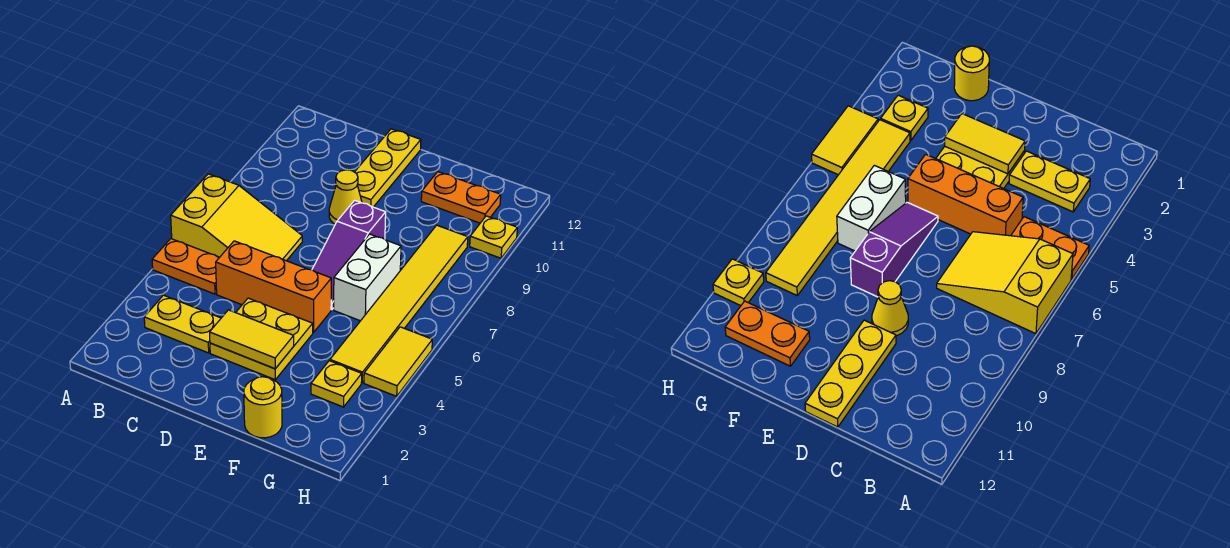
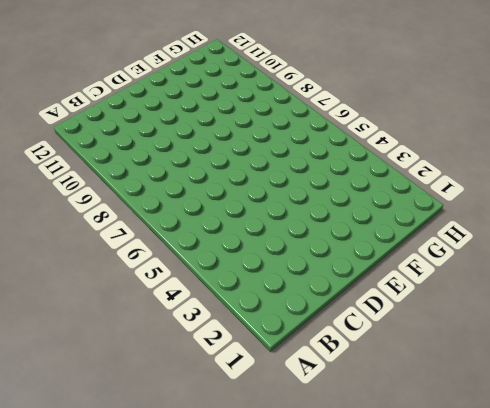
none -> orange plate A5:B5 level 1
none -> yellow slope A6:C7 level 1 top A
none -> yellow plate B3:C3 level 1

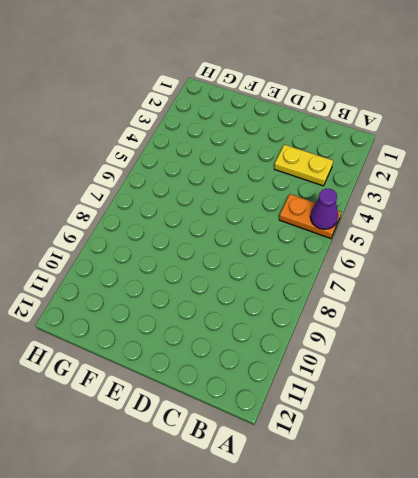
purple cone A5 level 2 -> none
none -> yellow slope A6:C7 level 1 top A
none -> orange brick C5:E5 level 1
none -> yellow plate D3:E4 level 1

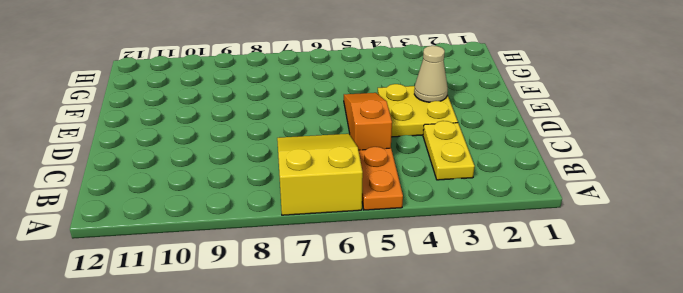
orange slope C5:E5 level 1 top C -> orange brick C5:E5 level 1
tan cone E3 level 2 -> yellow tile D3:E3 level 2
none -> yellow cone D9 level 1
none -> yellow plate D10:D12 level 1
none -> purple slope E6:E8 level 1 top 8

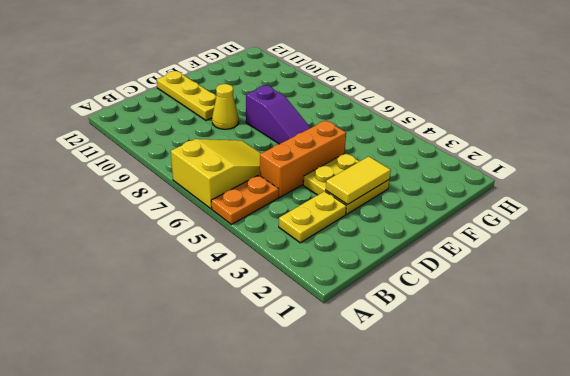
none -> yellow round brick F1 level 1
none -> white brick F6:F7 level 1
none -> orange plate F11:G11 level 1

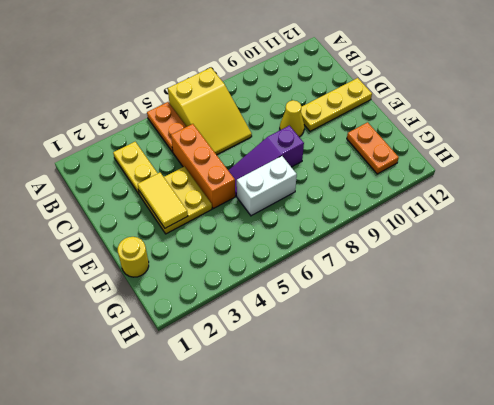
none -> yellow plate G3 level 1
none -> yellow tile G4:G9 level 1
none -> yellow tile H4:H5 level 1

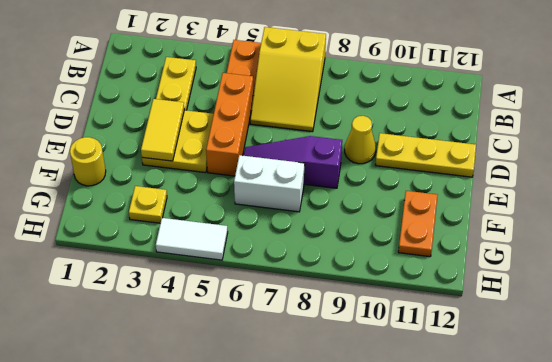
white tile H4:H5 level 1 -> yellow tile H4:H5 level 1
none -> yellow tile G4:G9 level 1
none -> yellow plate H10 level 1

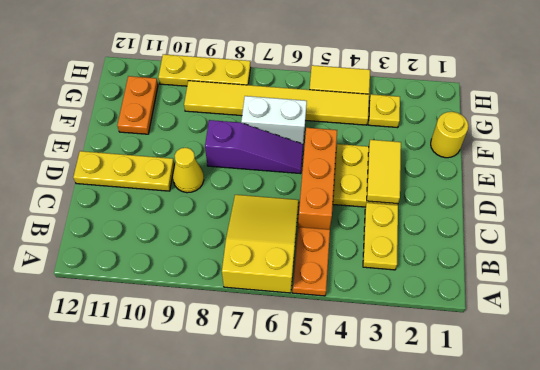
yellow plate H8:H10 level 1 -> yellow plate H10 level 1

